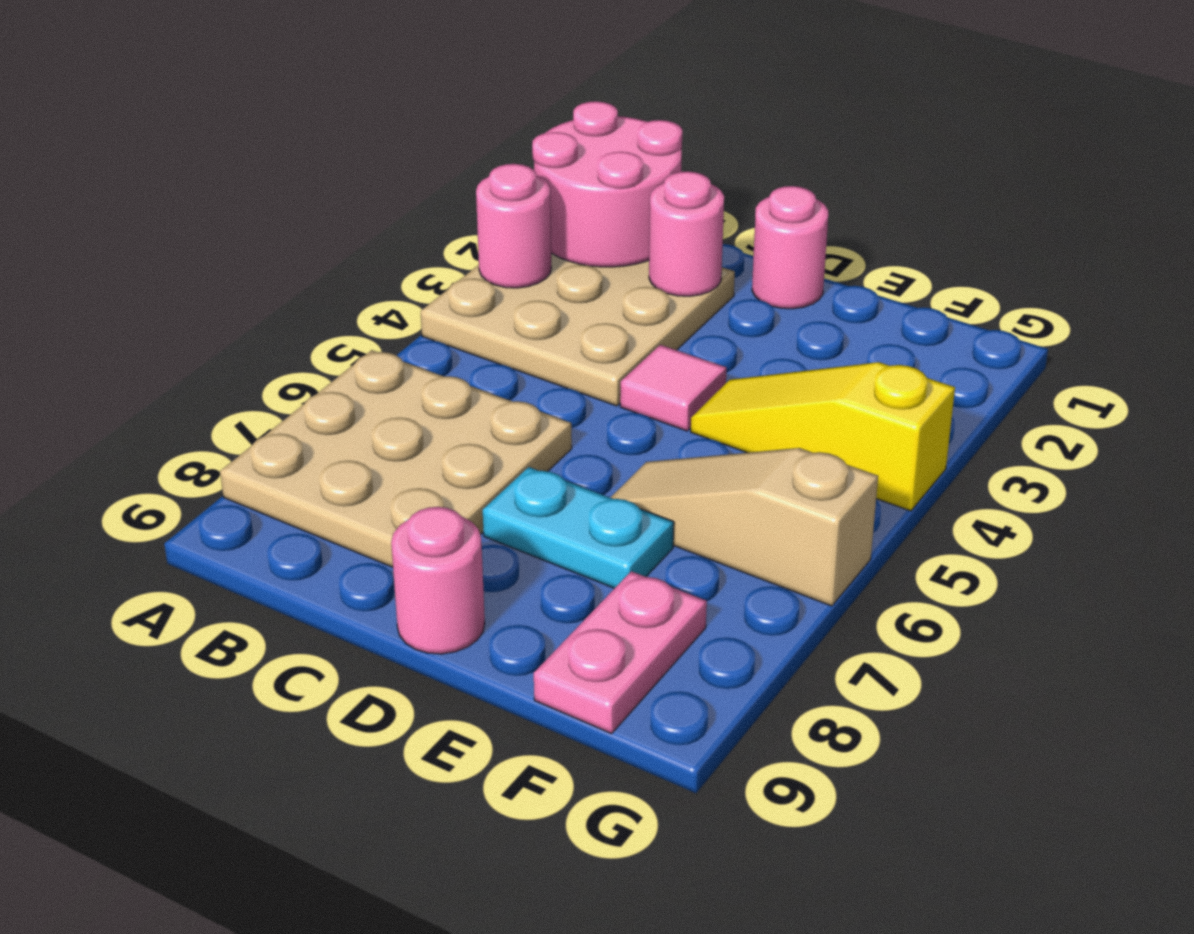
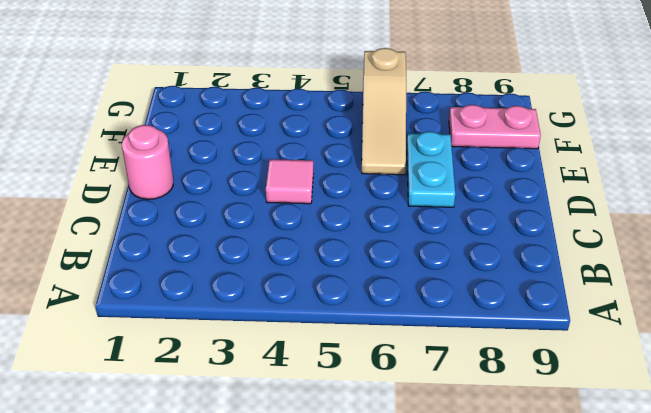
none -> tan plate A2:C4 level 1
none -> tan plate A6:C8 level 1
none -> pink round brick D9 level 1

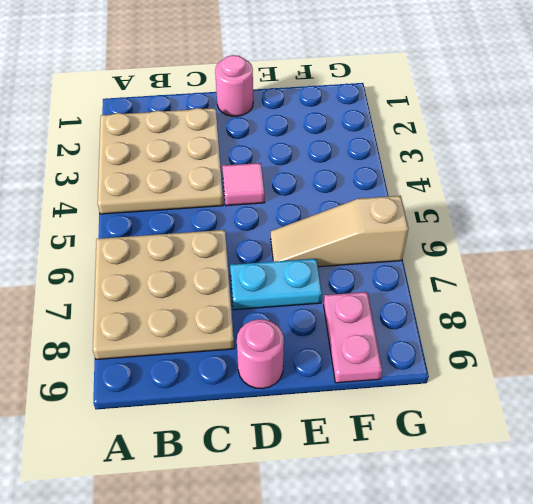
none -> yellow slope E4:G4 level 1 top G
none -> pink round brick A1:B2 level 2
none -> pink round brick A3 level 2

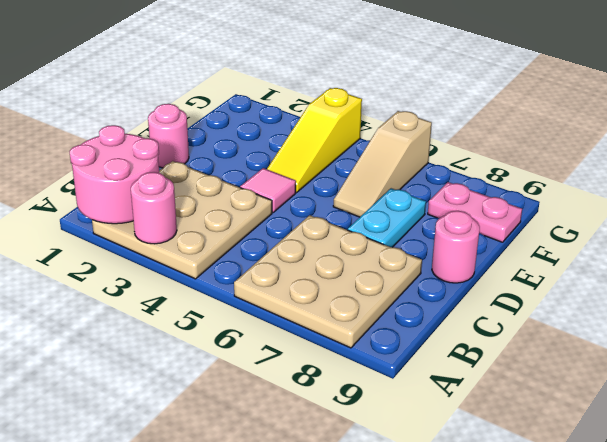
none -> pink round brick C2 level 2

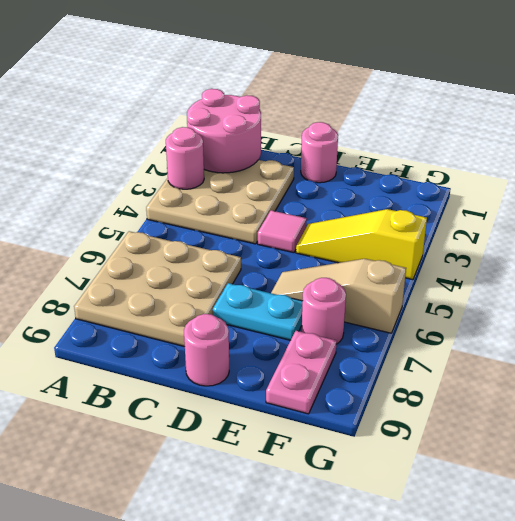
pink round brick F7 level 1 -> pink round brick C2 level 2

